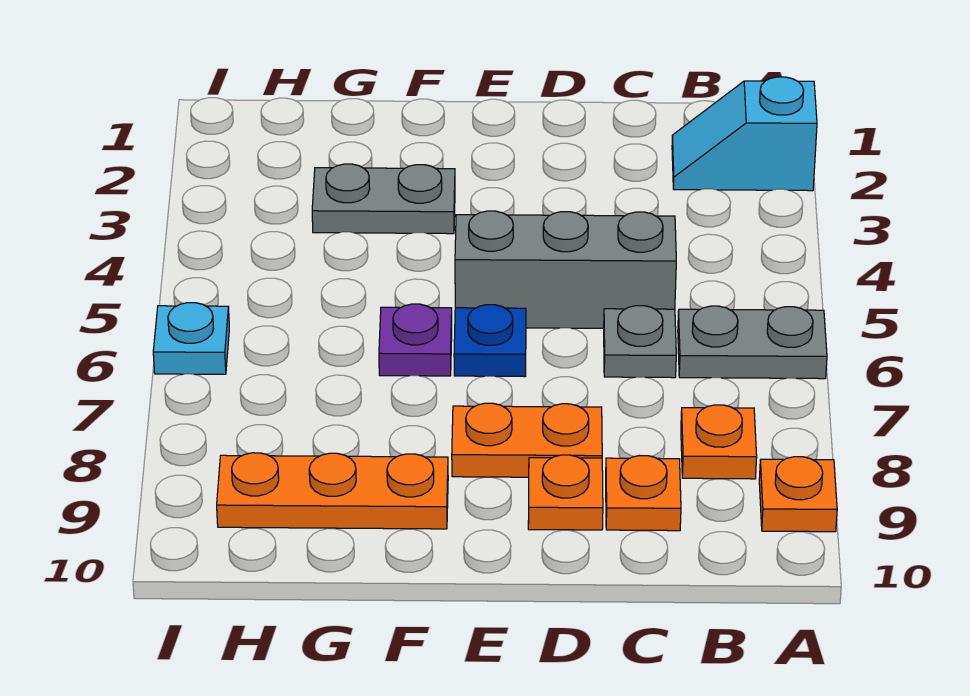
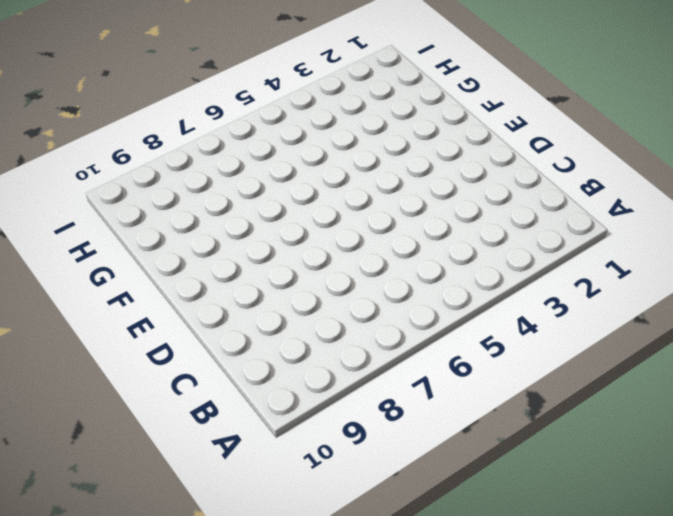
none -> cyan slope A2:B2 level 1 top A
none -> grey plate A6:B6 level 1
none -> orange plate A9 level 1

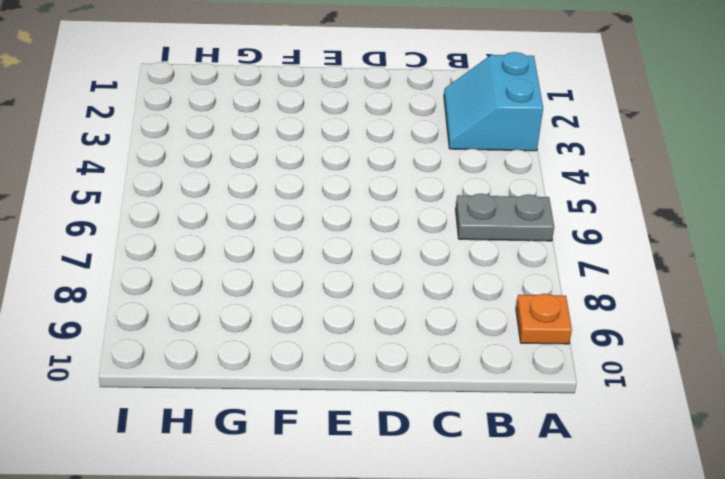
cyan slope A2:B3 level 1 top A -> cyan slope A2:B2 level 1 top A
none -> orange plate B8 level 1
none -> grey brick C5:E5 level 1
none -> grey plate C6 level 1

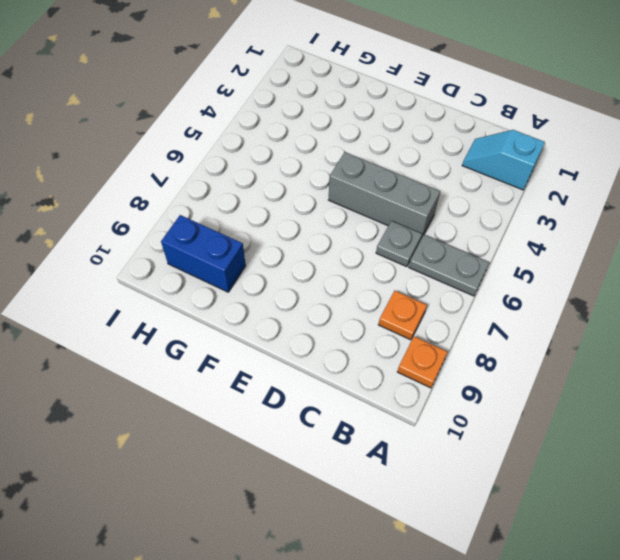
blue brick G9:H9 level 1 -> orange plate F9:H9 level 1
none -> orange plate C9 level 1
none -> orange plate D8:E8 level 1
none -> orange plate D9 level 1

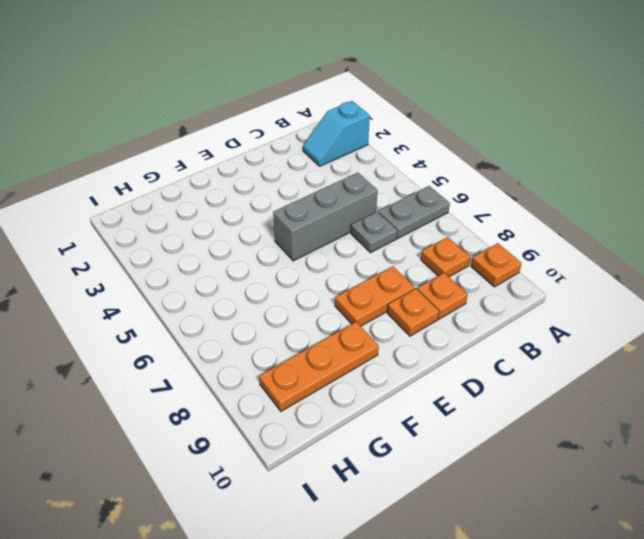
none -> blue plate E6 level 1
none -> grey plate F3:G3 level 1
none -> purple plate F6 level 1

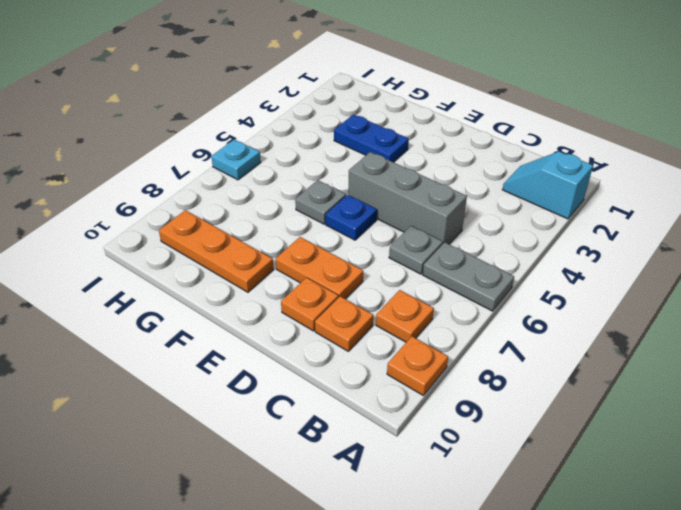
blue plate F3:G3 level 1 -> grey plate F3:G3 level 1
grey plate F6 level 1 -> purple plate F6 level 1

